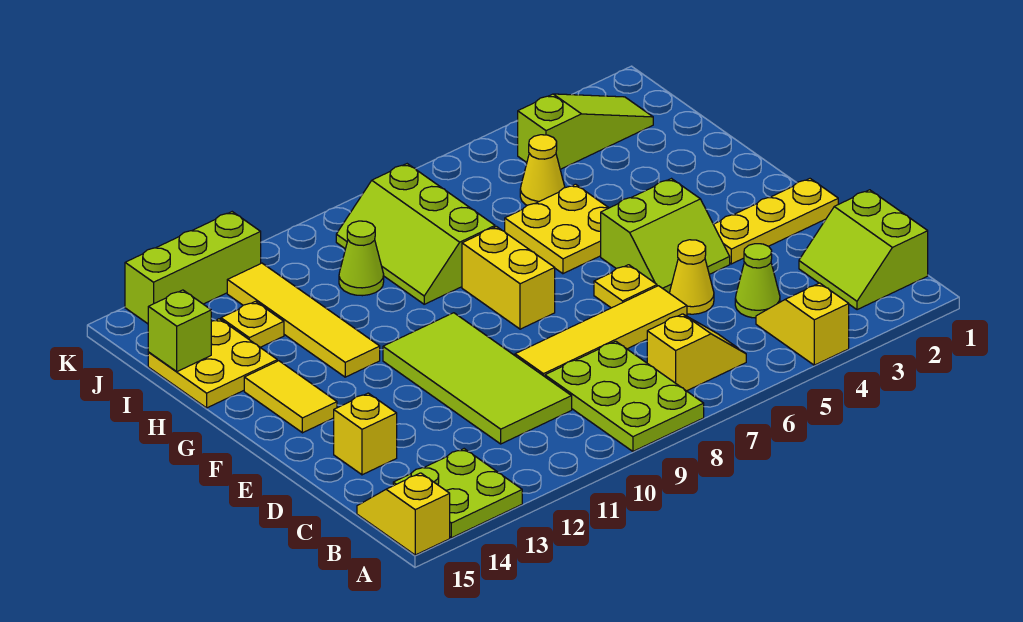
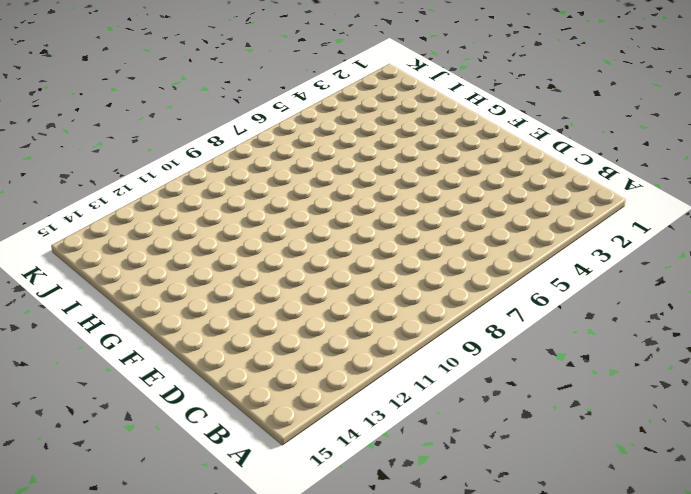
none -> yellow slope A4:B4 level 1 top A
none -> lime plate A8:C9 level 1
none -> lime plate A13:B14 level 1

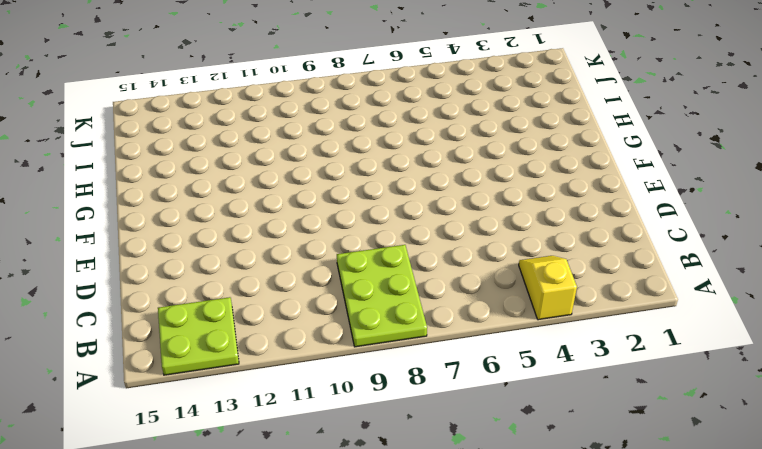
none -> yellow slope A15:B15 level 1 top A
none -> lime slope B1:C2 level 1 top 1
none -> yellow slope B6:B7 level 1 top 7

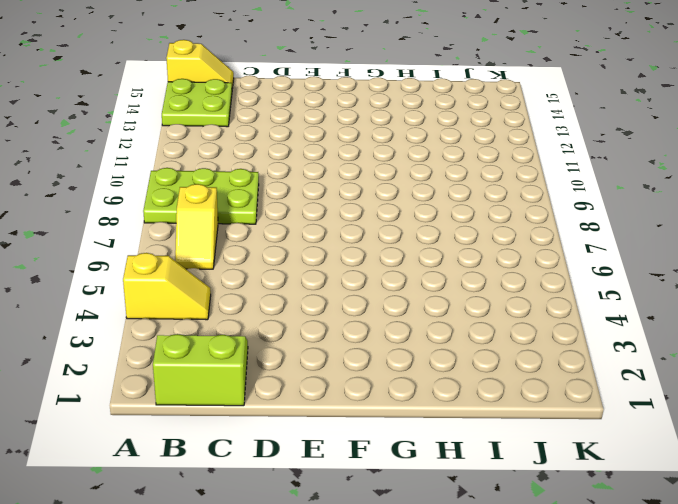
none -> lime cone C4 level 1
none -> lime tile C10:F11 level 1
none -> yellow cone D5 level 1

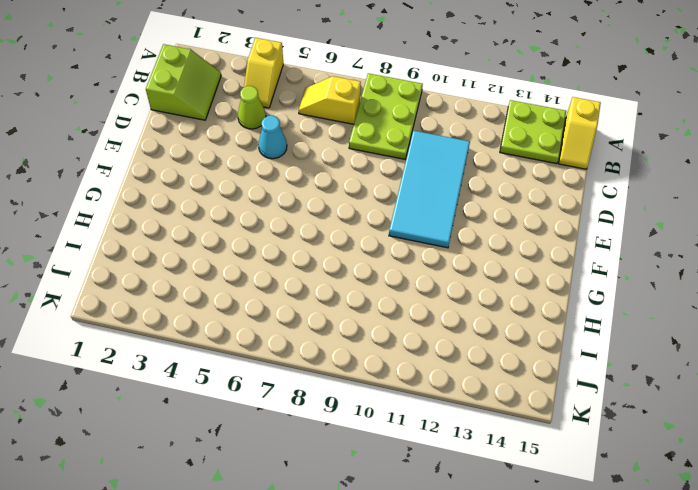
cyan tile C10:F11 level 1 -> lime tile C10:F11 level 1
cyan cone D5 level 1 -> yellow cone D5 level 1
none -> yellow tile D6:D9 level 1
none -> yellow brick D14 level 1
none -> yellow plate E1:E3 level 1

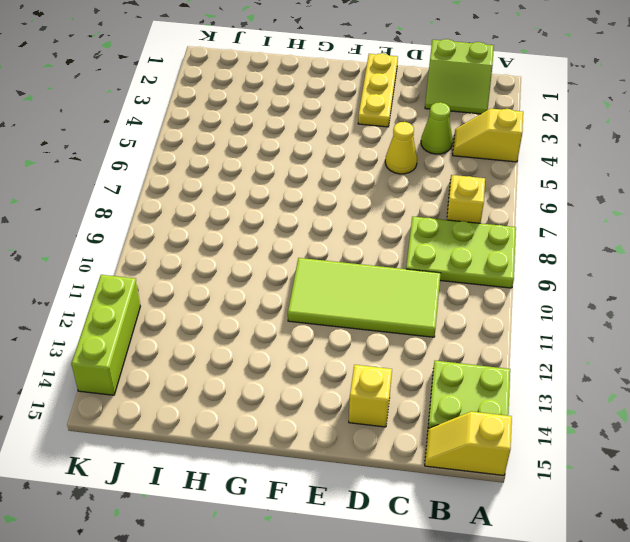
none -> yellow tile D6:D9 level 1
none -> lime slope E4:F5 level 1 top F
none -> yellow plate E6 level 1

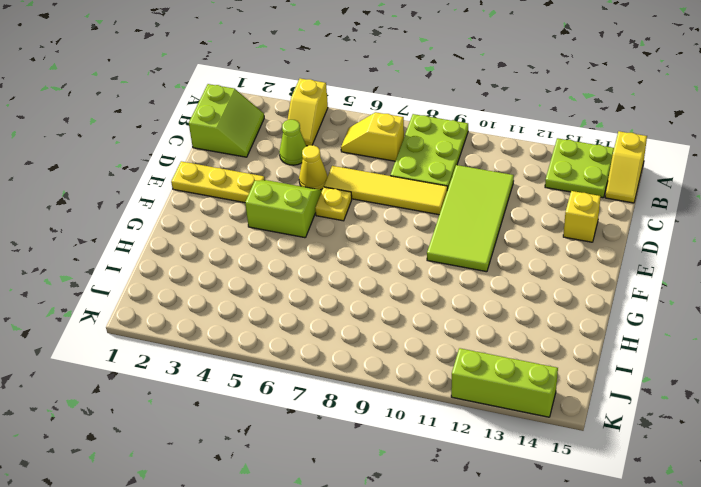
none -> yellow brick F8:G8 level 1
none -> yellow tile F14:G14 level 1
none -> yellow plate G5:H6 level 1

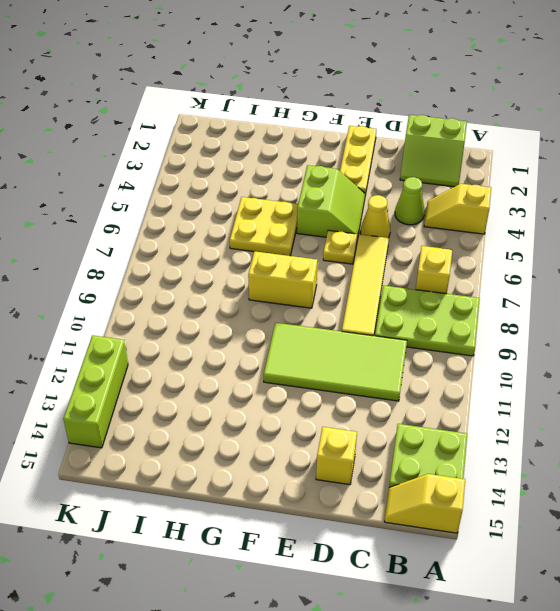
none -> yellow tile F14:G14 level 1
none -> yellow tile G12:J12 level 1
none -> lime slope H8:J9 level 1 top 8

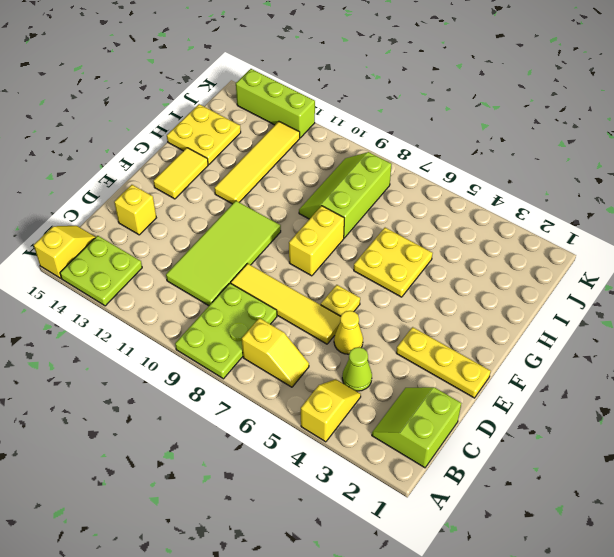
none -> lime slope E4:F5 level 1 top F
none -> yellow cone I5 level 1
none -> lime cone I10 level 1

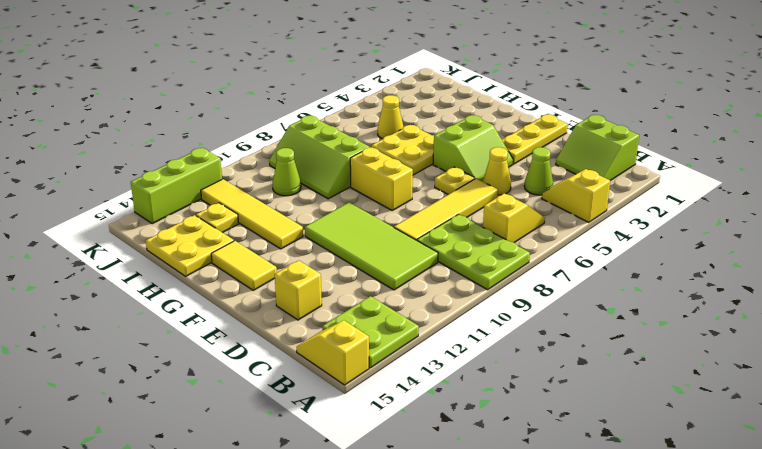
none -> lime slope J2:J4 level 1 top 4
none -> lime brick I15 level 2

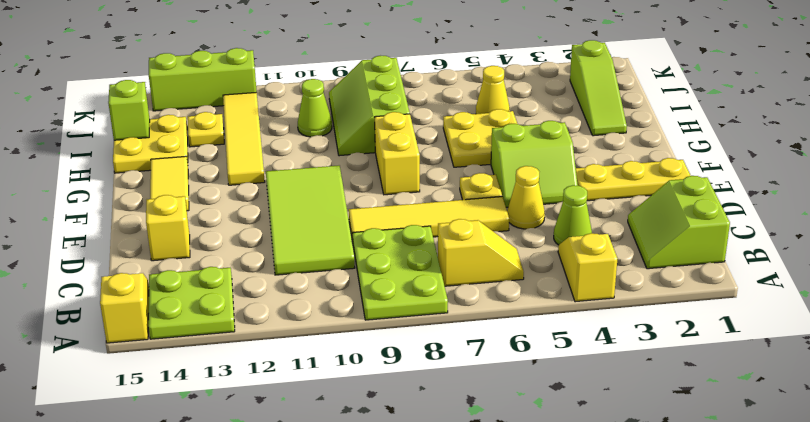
lime slope H2:J2 level 1 top J -> lime slope J2:J4 level 1 top 4

